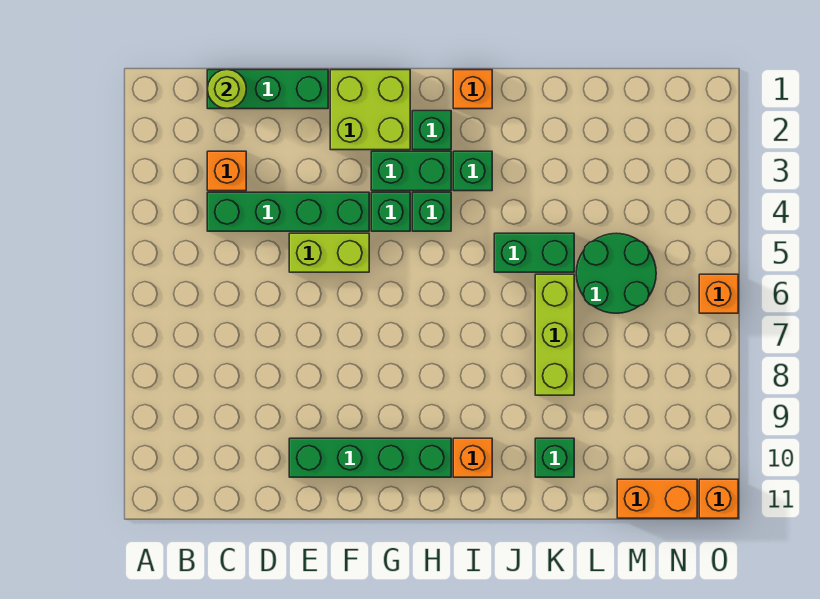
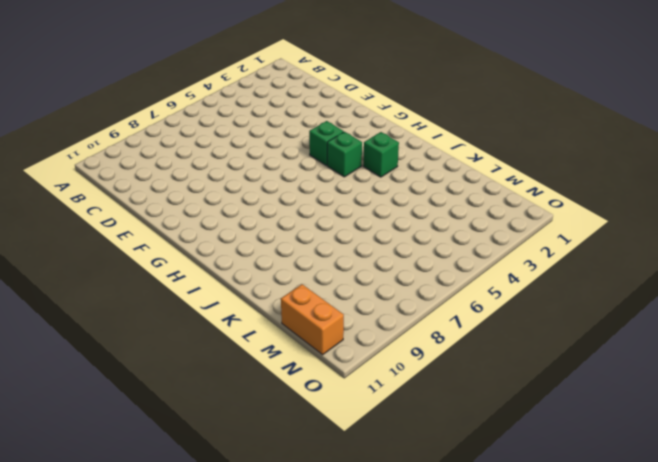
none -> green brick C1:E1 level 1
none -> orange brick C3 level 1
none -> green brick C4:F4 level 1

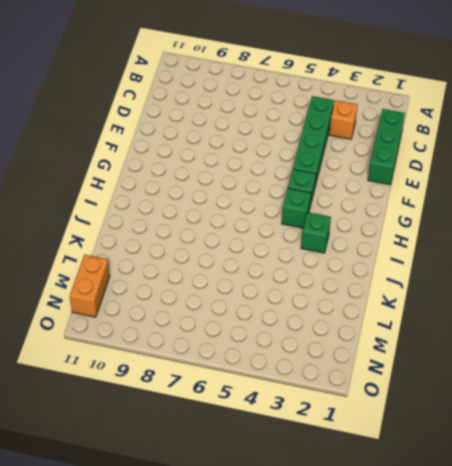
none -> lime brick E5:F5 level 1
none -> green brick E10:H10 level 1
none -> lime brick F1:G2 level 1

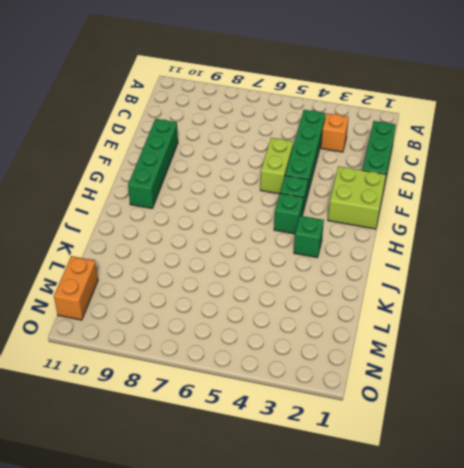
none -> green brick G3:H3 level 1
none -> green brick H2 level 1
none -> orange brick I1 level 1

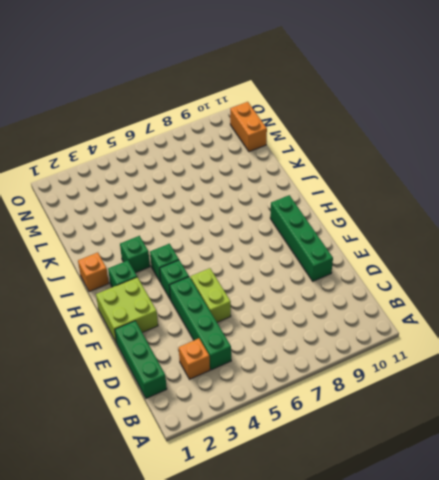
none -> green brick G3:H3 level 1
none -> orange brick I10 level 1
none -> green brick J5:K5 level 1

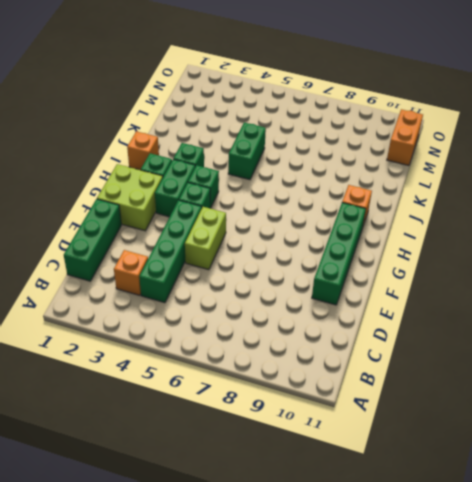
none -> lime brick K6:K8 level 1
none -> green brick K10 level 1
none -> green round brick L5:M6 level 1

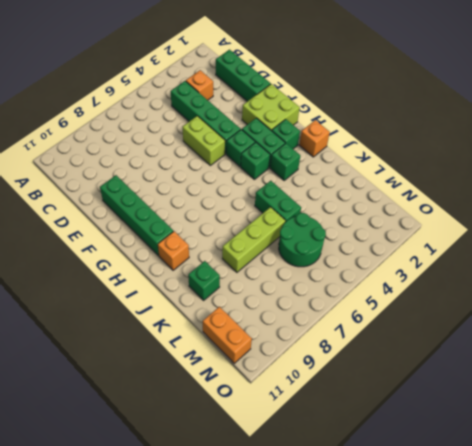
none -> orange brick O6 level 1
none -> orange brick O11 level 1
none -> lime round brick C1 level 2

